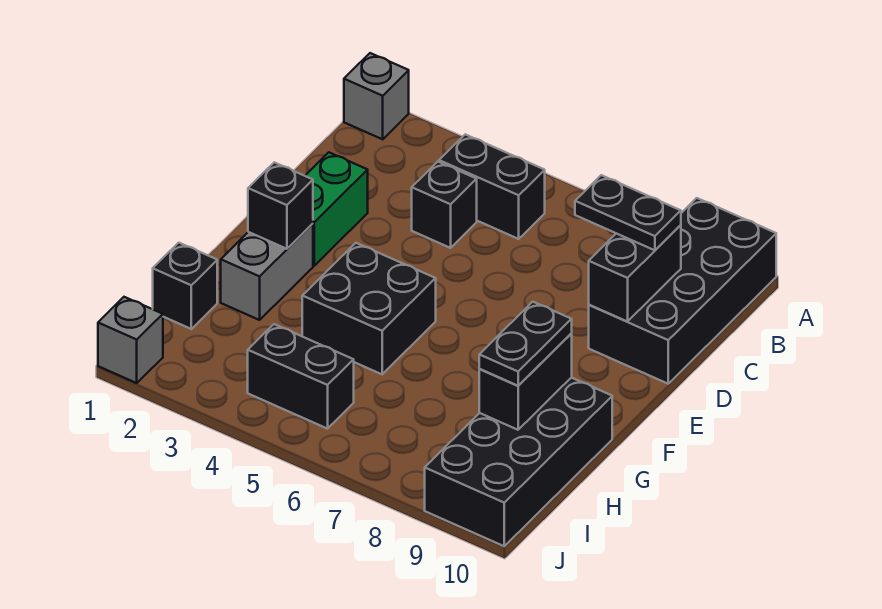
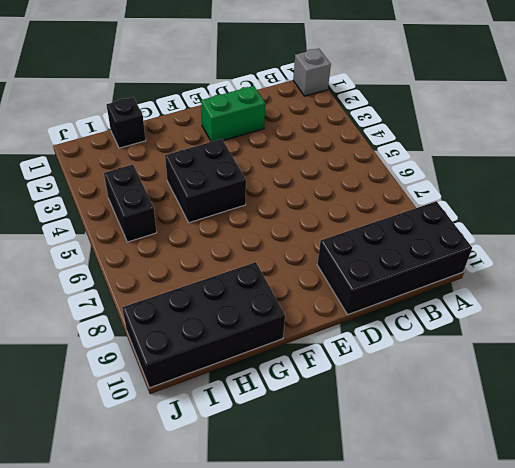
none -> black brick B4:B5 level 1
none -> black brick C4 level 1
none -> grey brick F2:G2 level 1

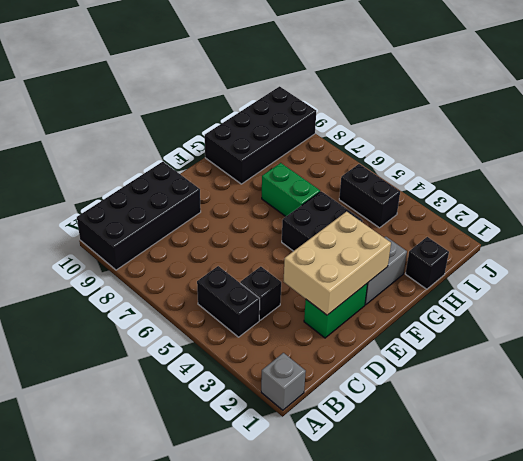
tan brick D2:F3 level 2 -> black brick F2 level 2
green brick G6:G7 level 1 -> none
none -> grey brick J1 level 1
none -> black brick C9:D9 level 2
none -> black brick G9:H9 level 2

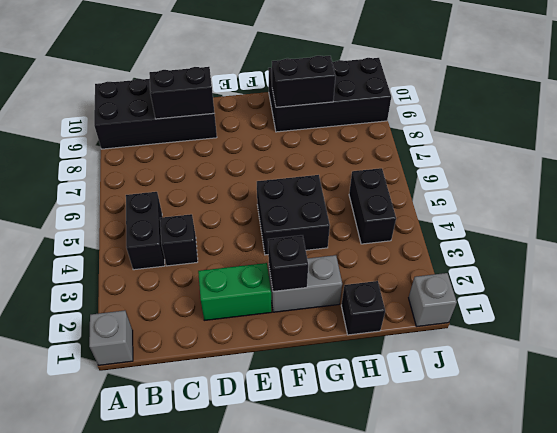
none -> black plate C8:C9 level 3
none -> black plate G9:H9 level 3

